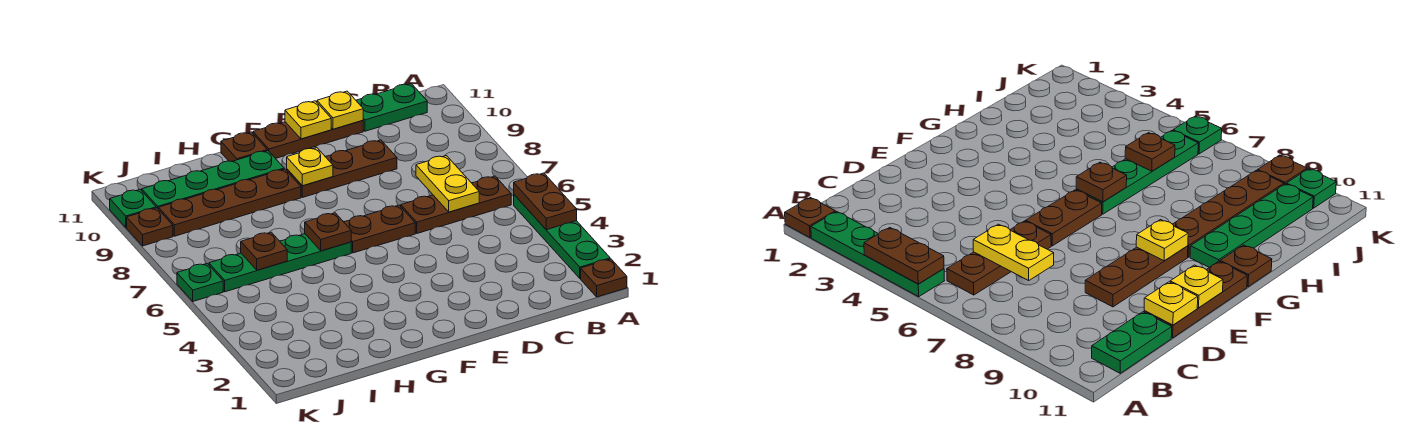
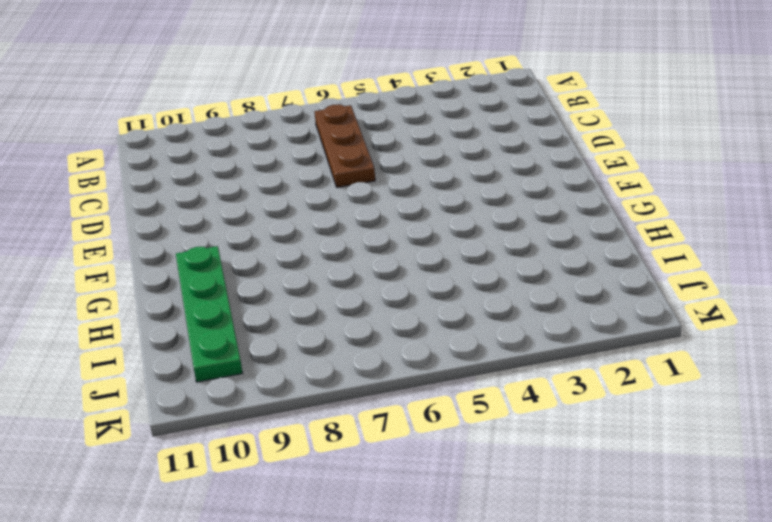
none -> brown plate A1 level 1
none -> green plate A2:A5 level 1
none -> green plate B11:C11 level 1

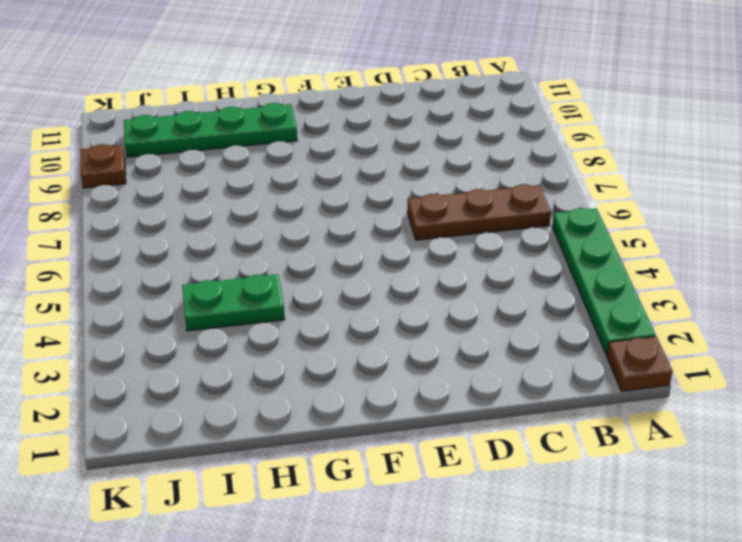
green plate H4:I4 level 1 -> green plate B11:C11 level 1
none -> brown plate D9:F9 level 1
none -> brown plate D11:F11 level 1
none -> brown plate E6:F6 level 1

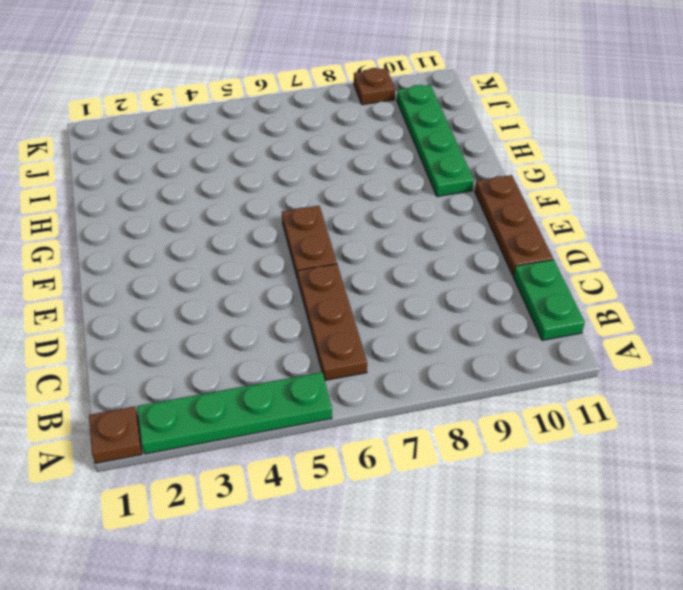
none -> brown plate D9:F9 level 1
none -> green plate G6:J6 level 1
none -> brown plate G9:J9 level 1

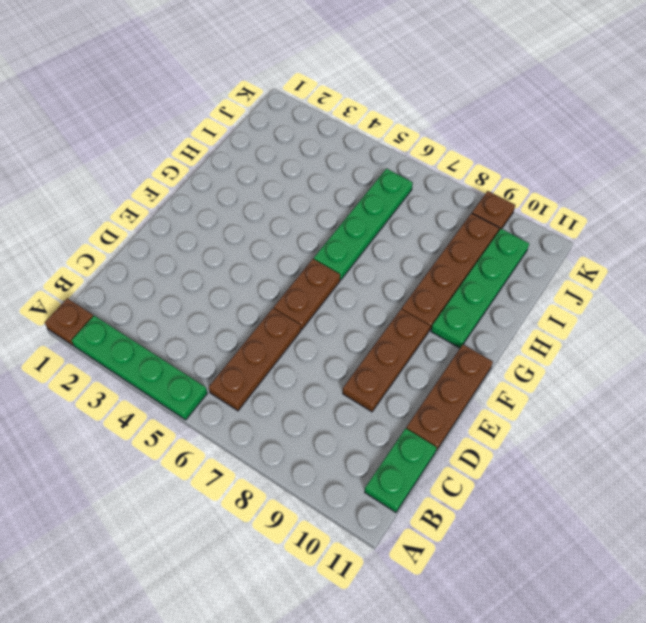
none -> brown plate G11 level 1
none -> green plate K6 level 1
none -> green plate K10 level 1

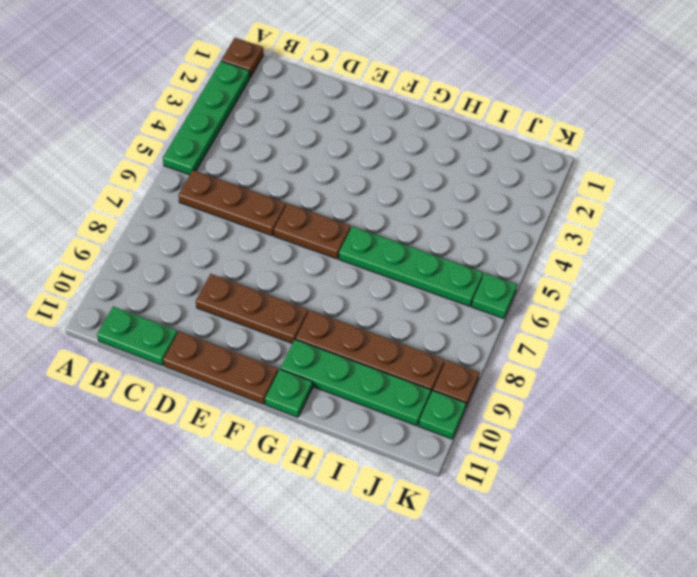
green plate G11 level 1 -> brown plate G11 level 1
none -> brown plate A4:A5 level 2
none -> yellow plate C6:C7 level 2
none -> yellow plate D11 level 2

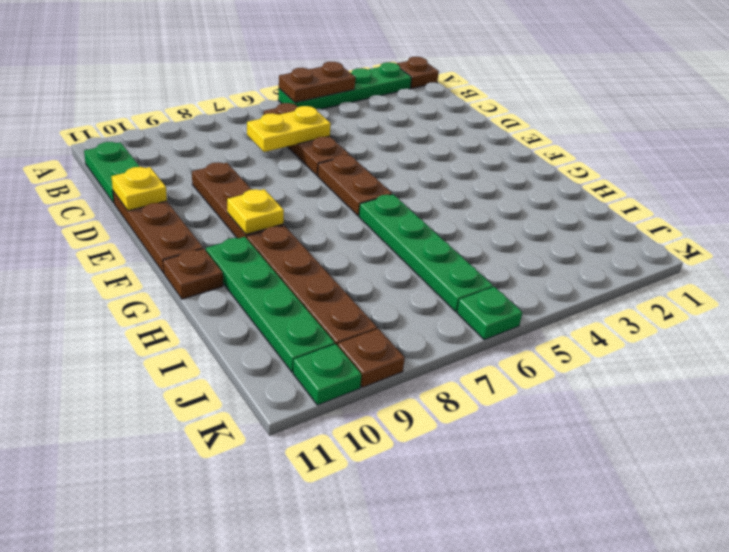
none -> yellow plate E11 level 2
none -> brown plate G6 level 2
none -> brown plate I6 level 2

